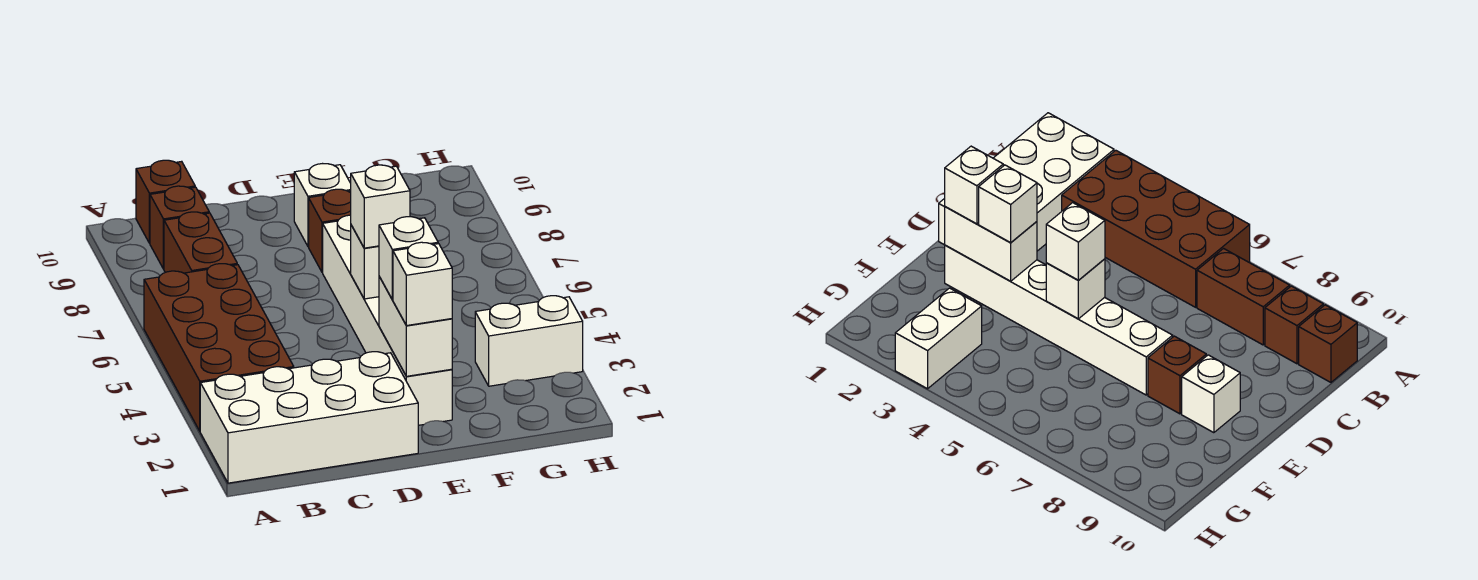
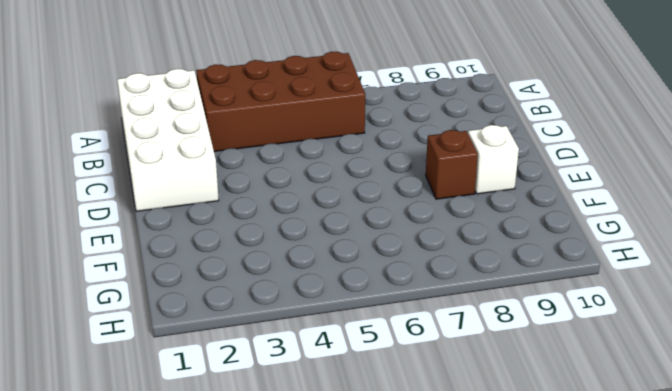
none -> brown brick B7:B8 level 1
none -> brown brick B9 level 1
none -> brown brick B10 level 1

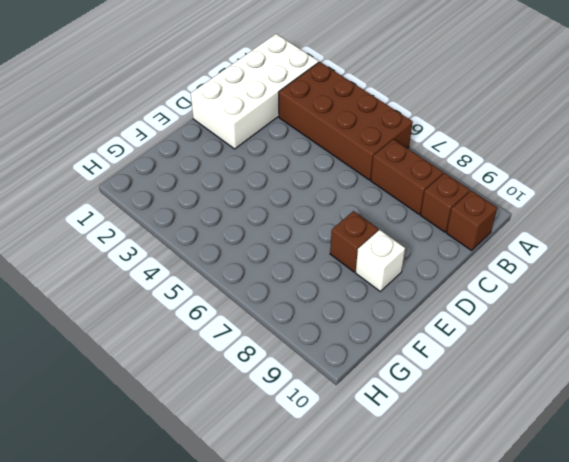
none -> white brick E2:E7 level 1
none -> white brick G3:H3 level 1
none -> white brick E2:E3 level 2

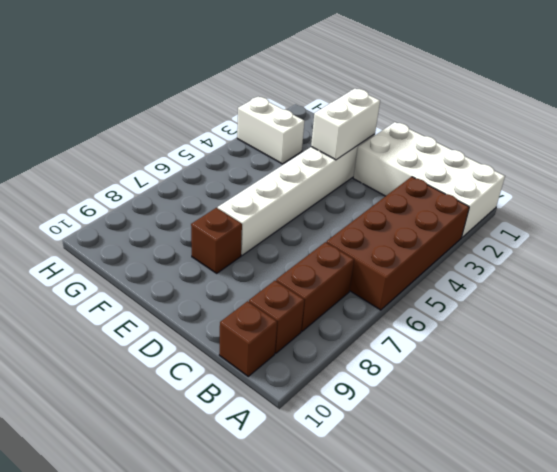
none -> white brick E9 level 1
none -> white brick E5 level 2
none -> white brick E2 level 3

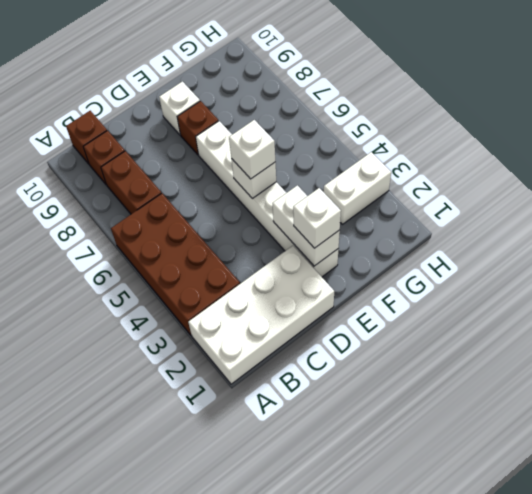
none -> white brick E3 level 3

